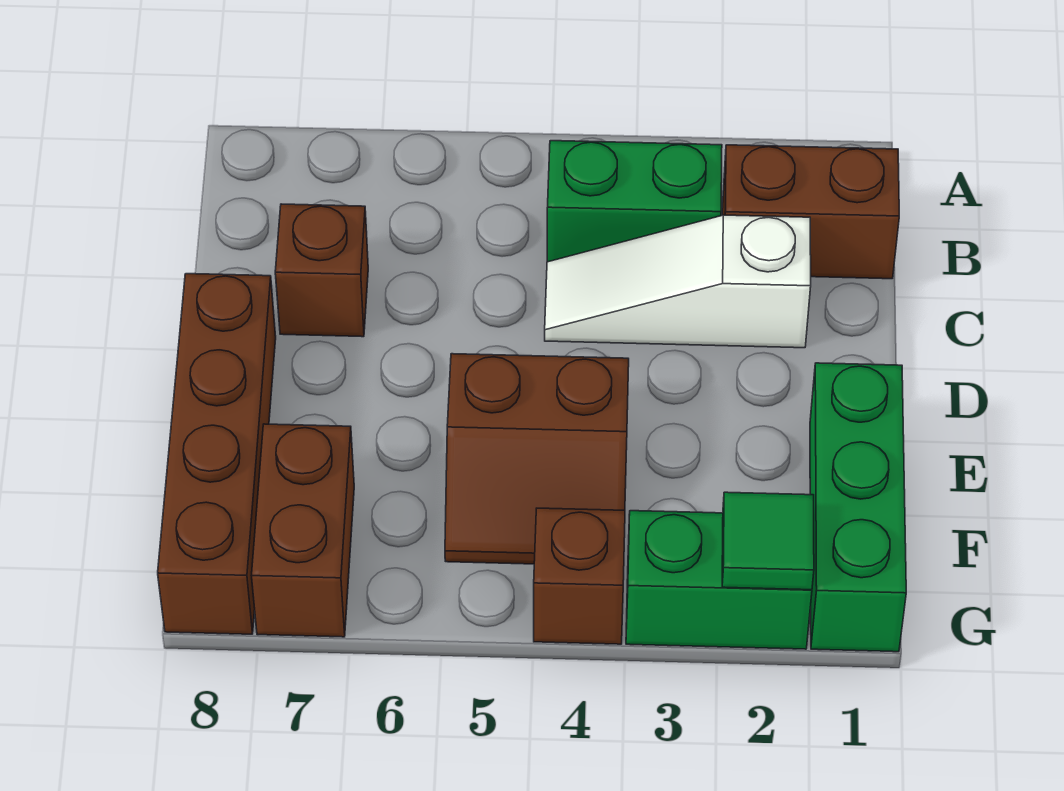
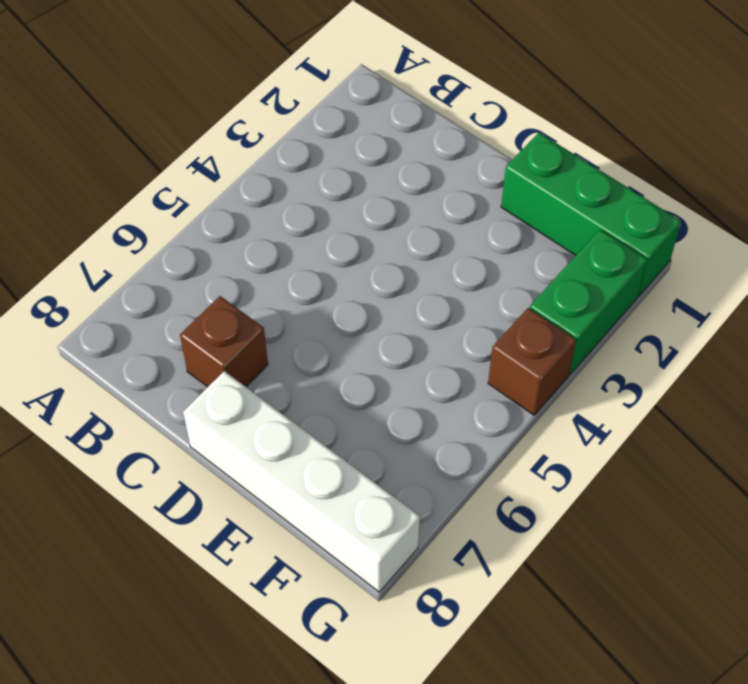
white brick D8:G8 level 1 -> brown brick D8:G8 level 1
none -> brown brick B1:B2 level 1
none -> green brick B3:B4 level 1

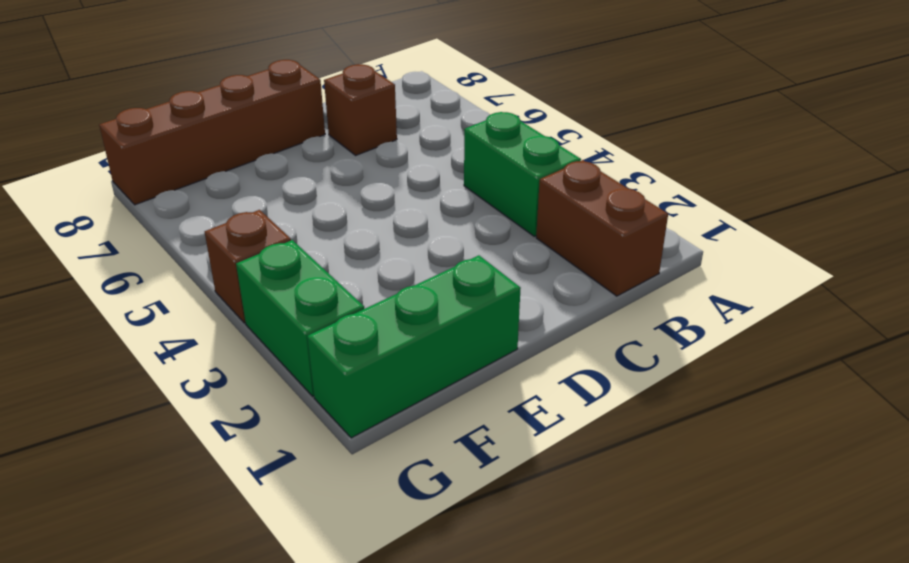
none -> white slope C2:C4 level 1 top 2
none -> brown slope E4:F5 level 1 top E

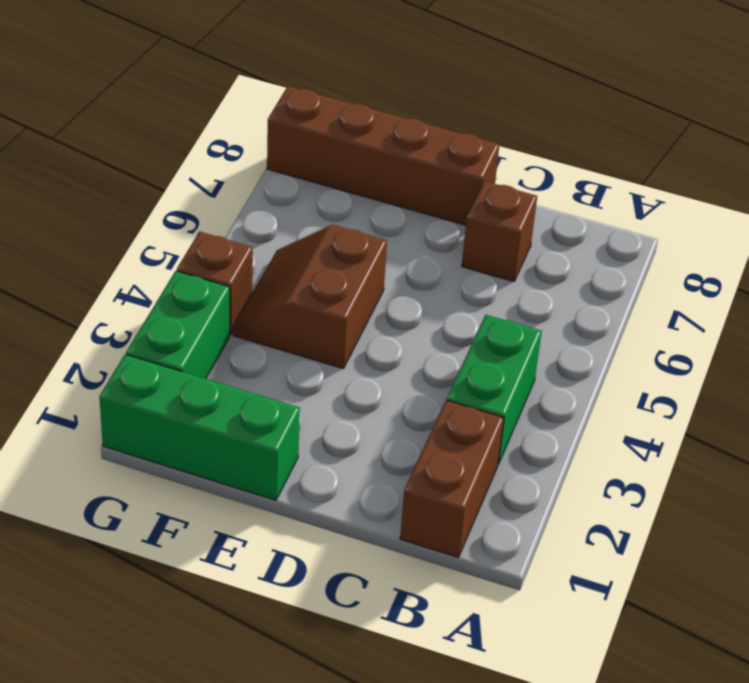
none -> white slope C2:C4 level 1 top 2
none -> brown brick F7:G7 level 1

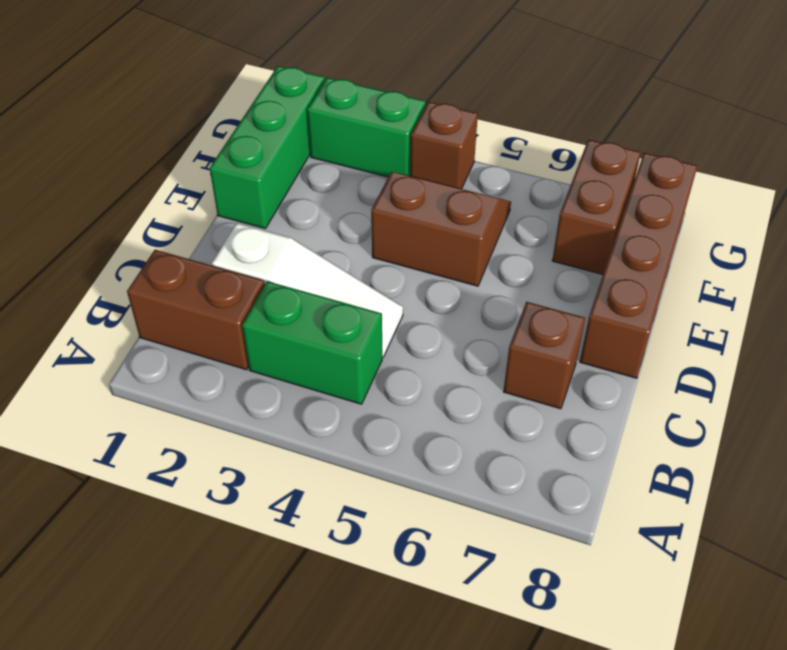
none -> green tile G2 level 2

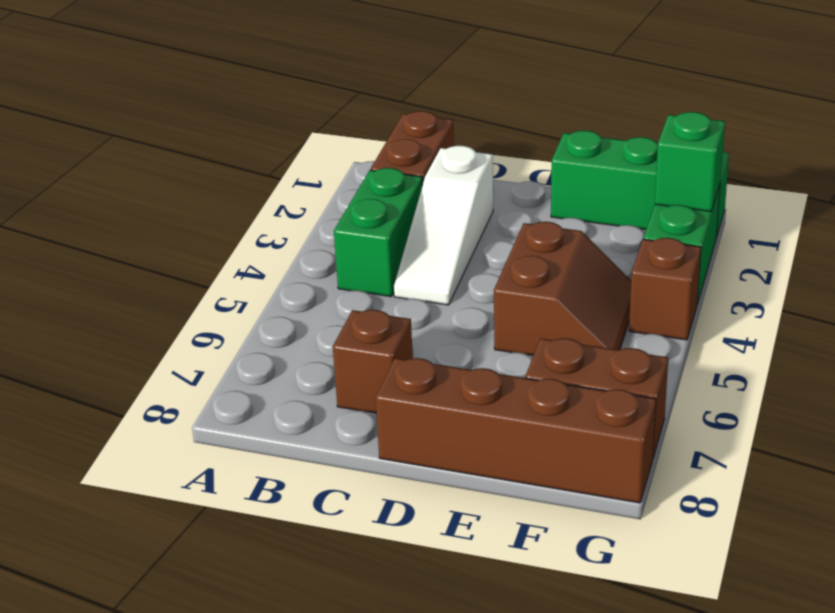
green brick G2 level 2 -> green tile G2 level 2

